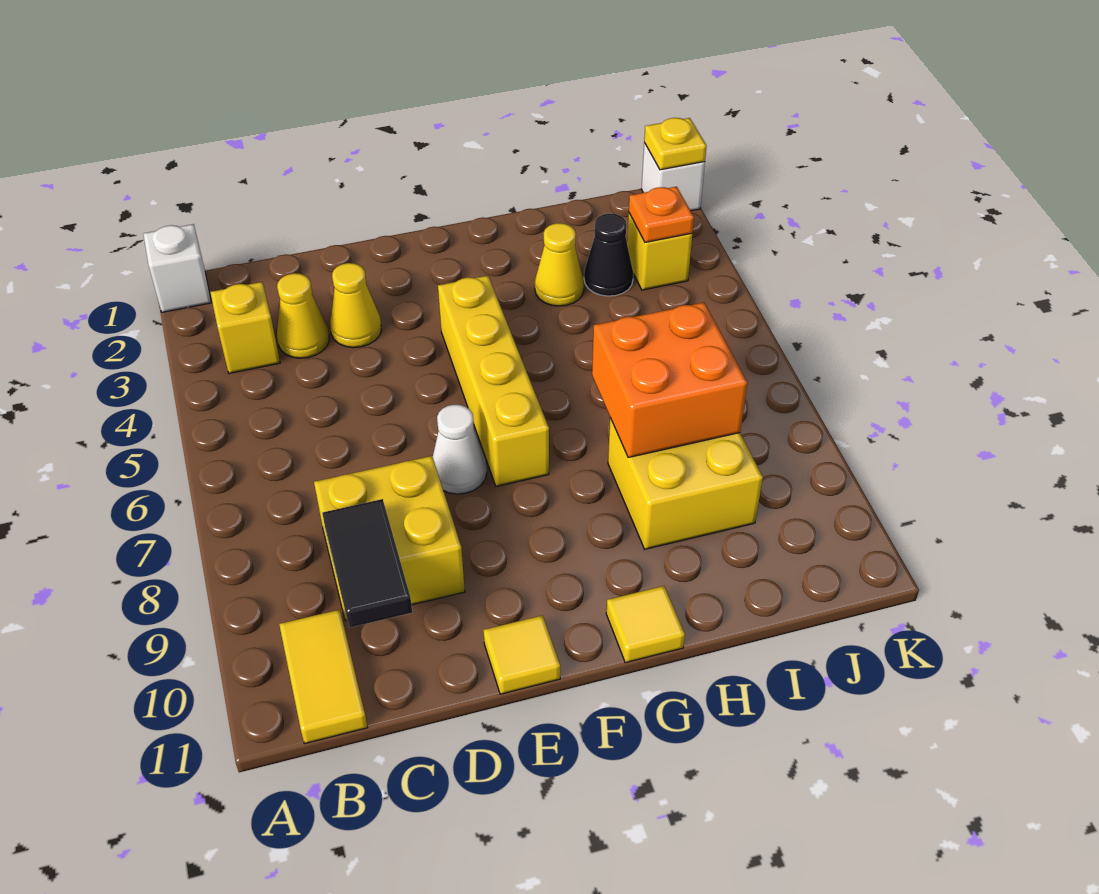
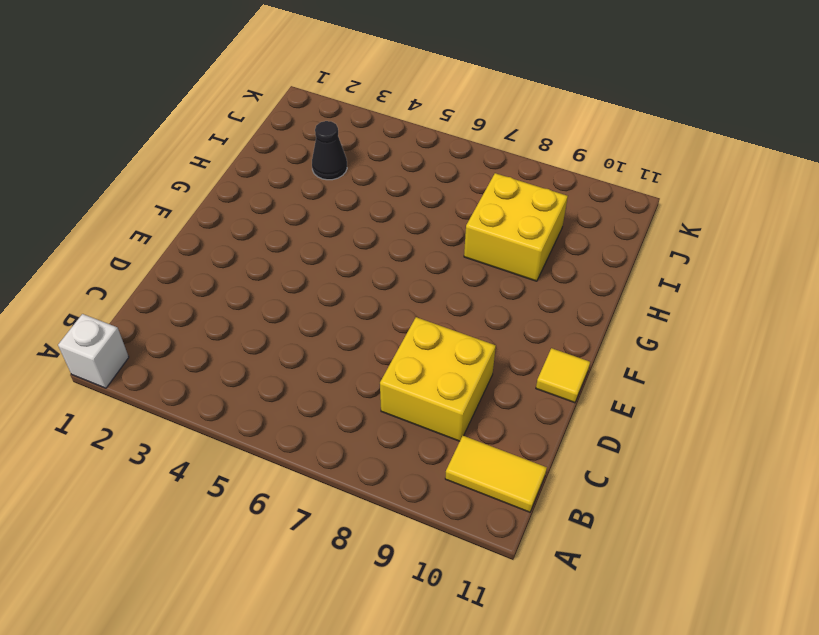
none -> yellow brick B3 level 1
none -> yellow cone C3 level 1
none -> yellow cone D3 level 1

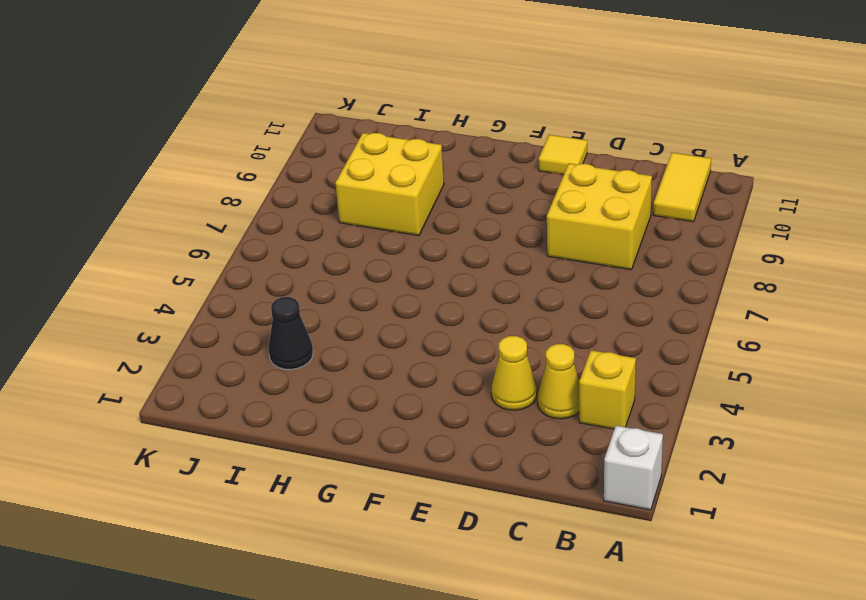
none -> white cone E7 level 1
none -> yellow brick F4:F7 level 1
none -> yellow tile G11 level 1

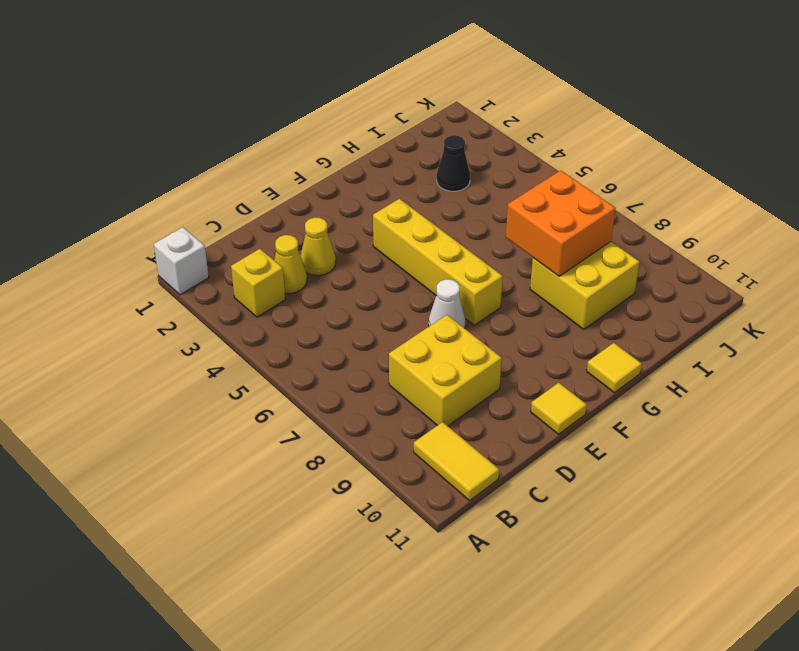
none -> yellow cone H3 level 1
none -> yellow brick J3 level 1
none -> white brick K1 level 1

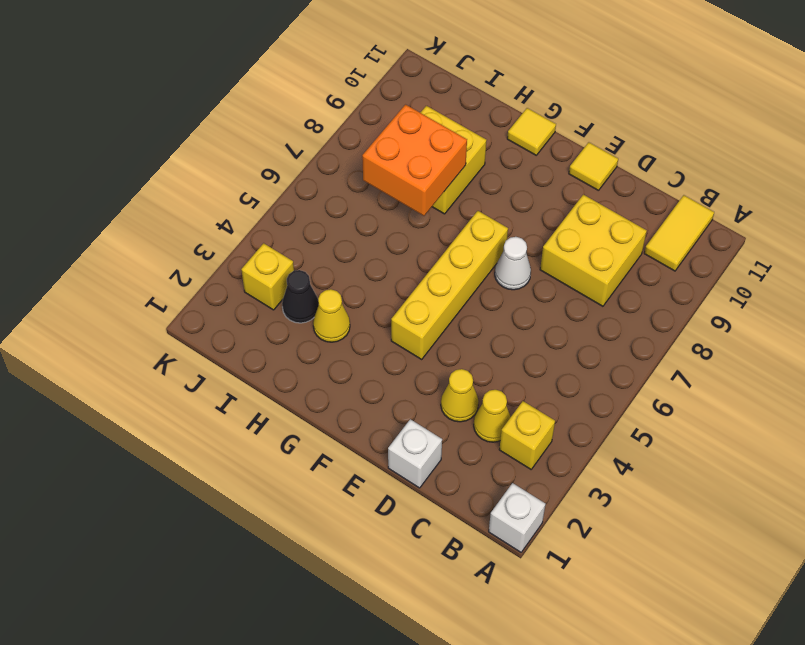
white brick D1 level 1 -> white brick K1 level 1
none -> black tile C9:C10 level 2
none -> orange plate J3 level 2
none -> yellow plate K1 level 2

